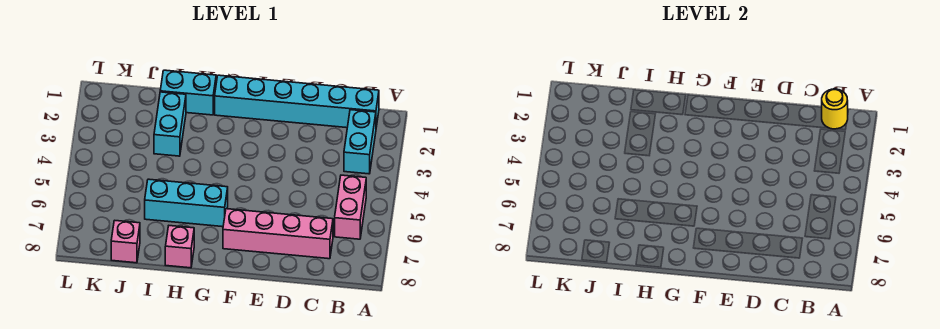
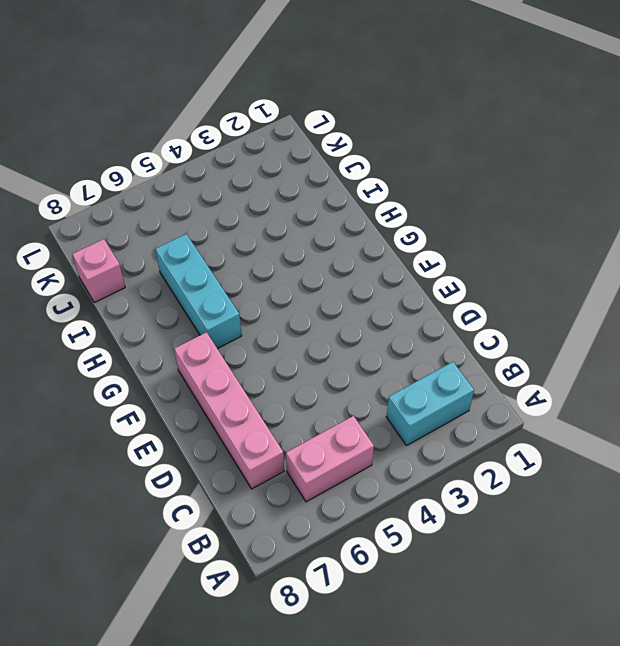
none -> cyan brick B1:G1 level 1
none -> cyan brick H1:I1 level 1

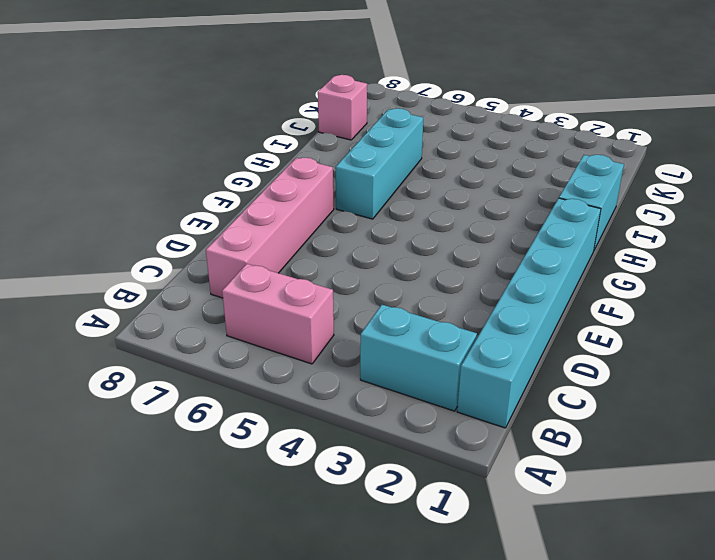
none -> pink brick H8 level 1
none -> cyan brick I2:I3 level 1

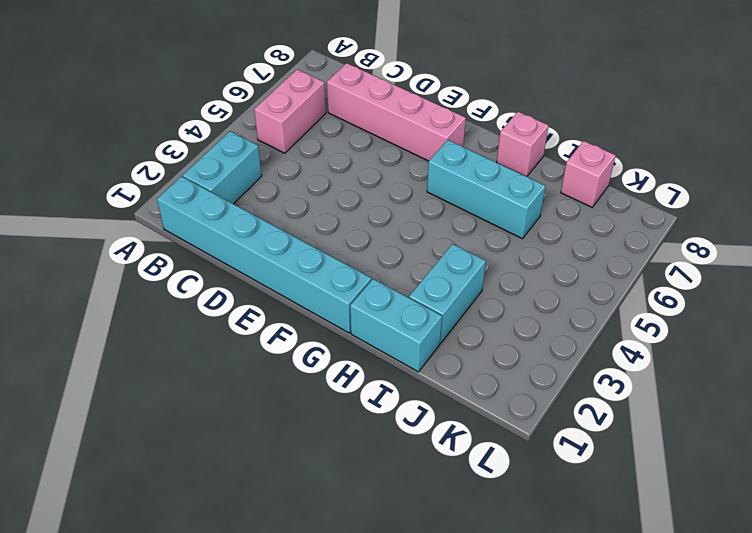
none -> yellow round brick B1 level 2

